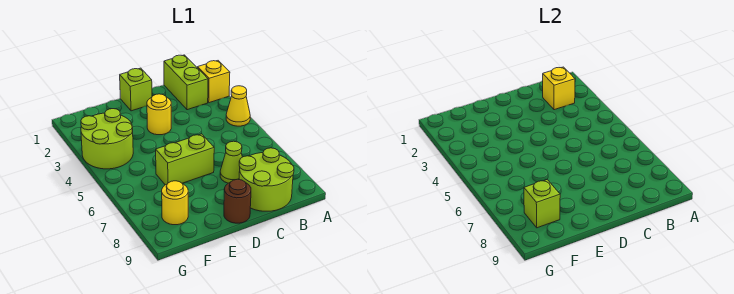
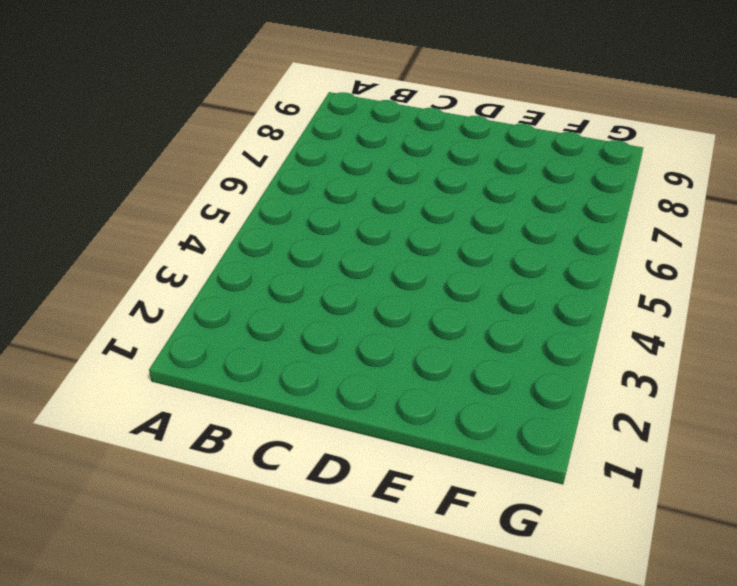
none -> yellow brick A2 level 1
none -> yellow cone A4 level 1
none -> lime brick B1:B2 level 1

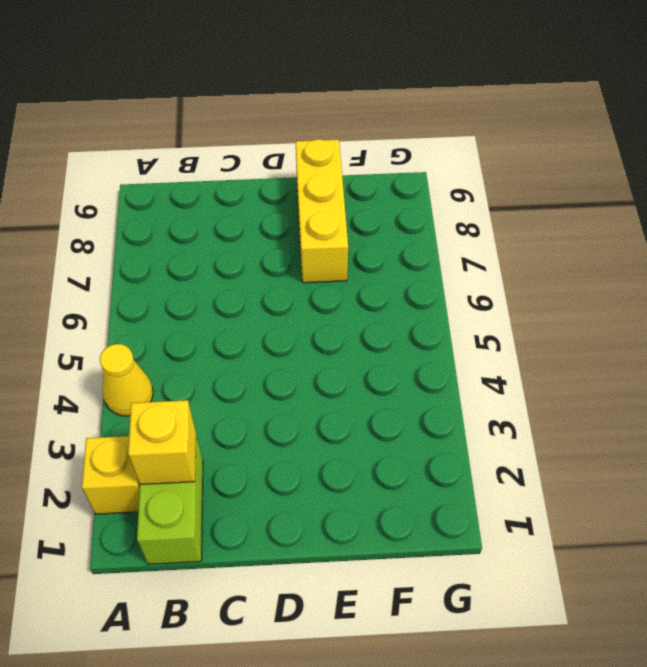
yellow brick E7:E9 level 1 -> none
none -> lime round brick B8:C9 level 1
none -> lime cone C7 level 1
none -> lime brick D1 level 1

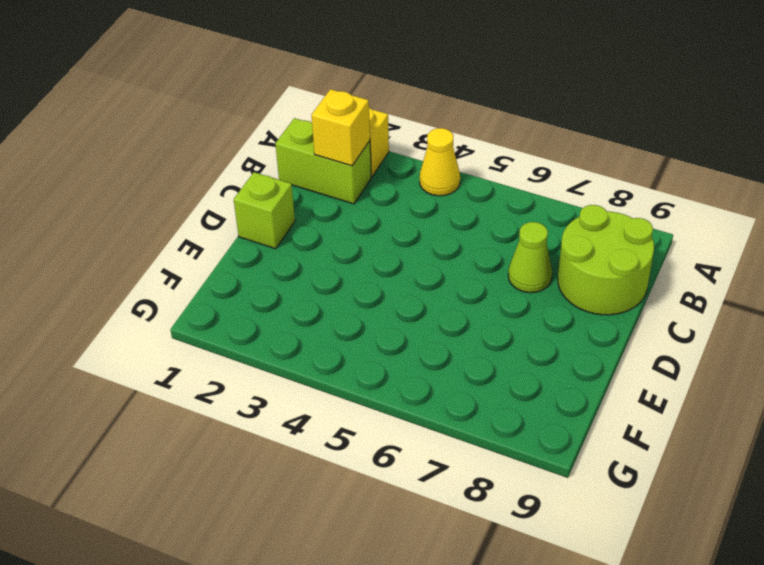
none -> yellow round brick D3 level 1
none -> lime brick D6:E6 level 1
none -> brown round brick D9 level 1

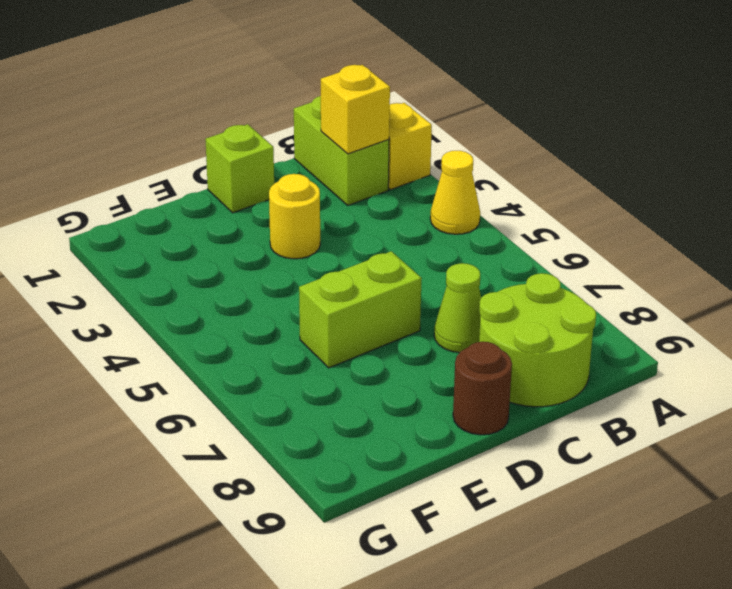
none -> lime round brick F3:G4 level 1
none -> yellow round brick F8 level 1
none -> lime brick F8 level 2

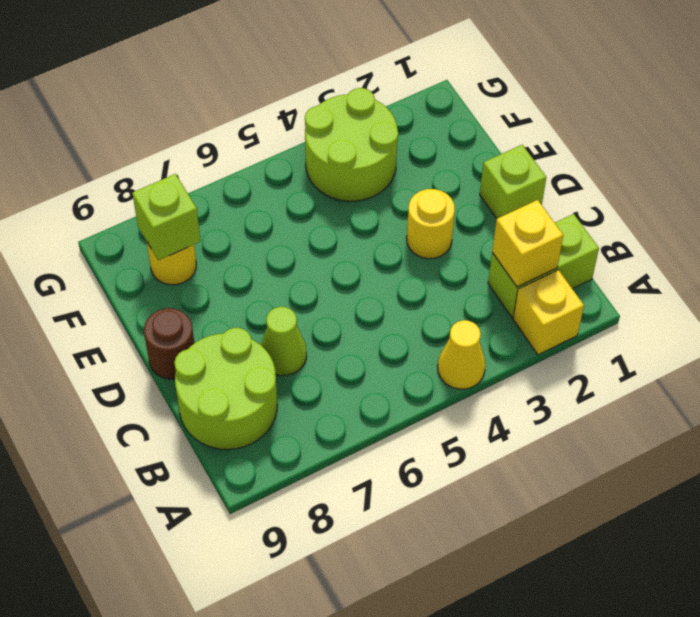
none -> lime brick D6:E6 level 1

